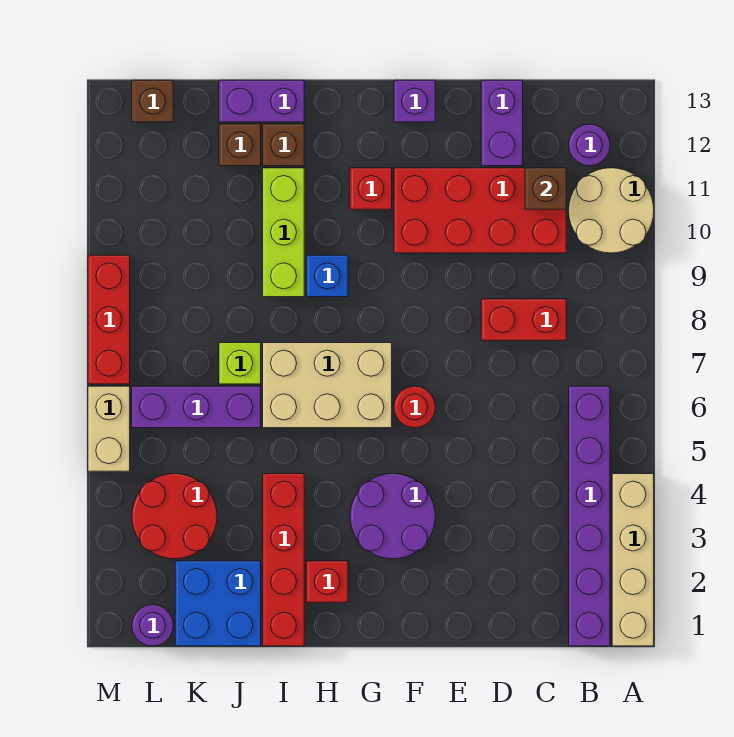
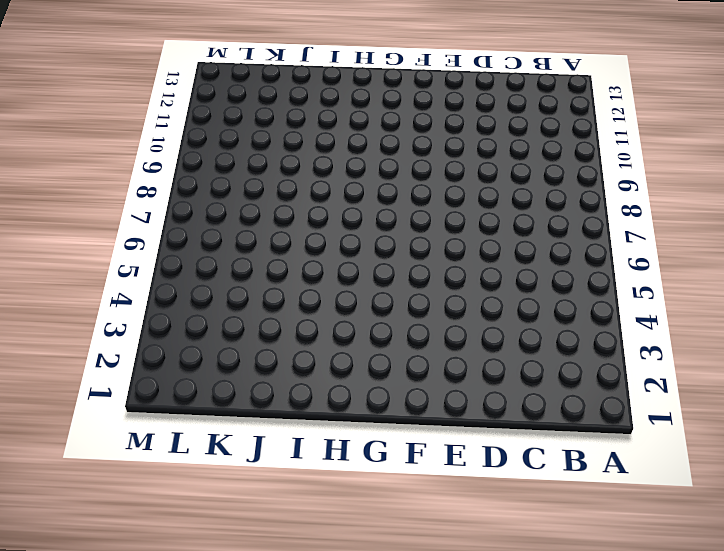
none -> tan brick A1:A4 level 1
none -> tan round brick A10:B11 level 1
none -> purple brick B1:B6 level 1

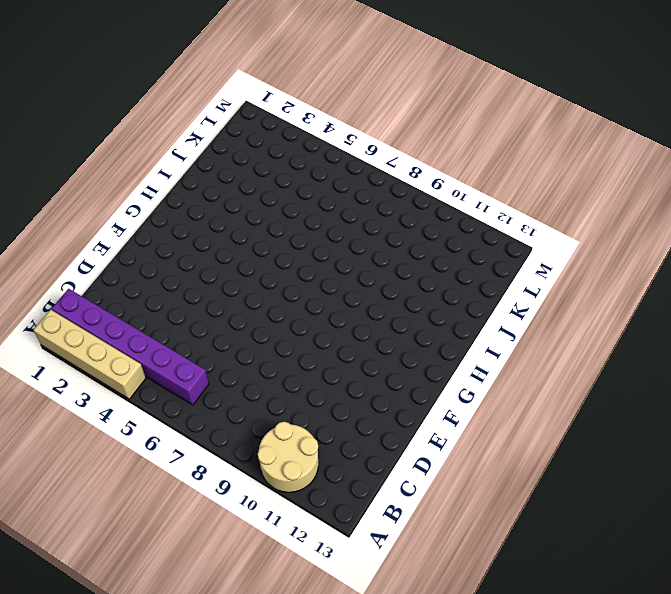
none -> purple round brick B12 level 1
none -> red brick C8:D8 level 1
none -> red brick C10:F11 level 1

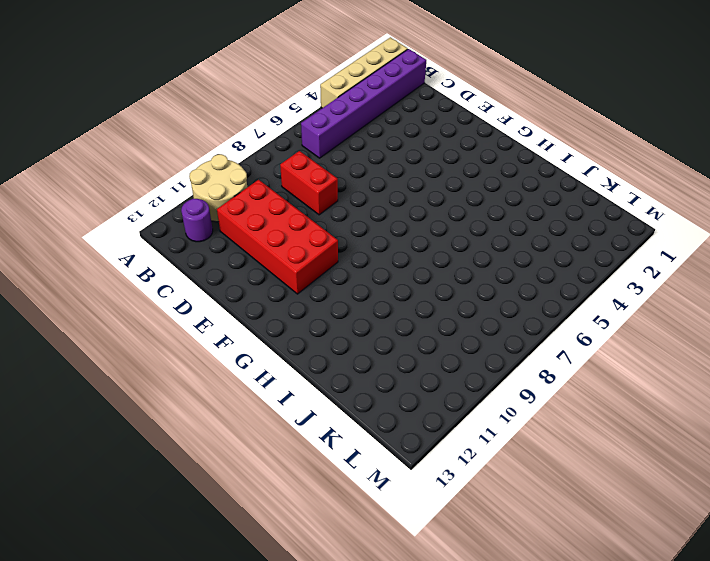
none -> purple brick D12:D13 level 1
none -> purple round brick F3:G4 level 1
none -> red round brick F6 level 1

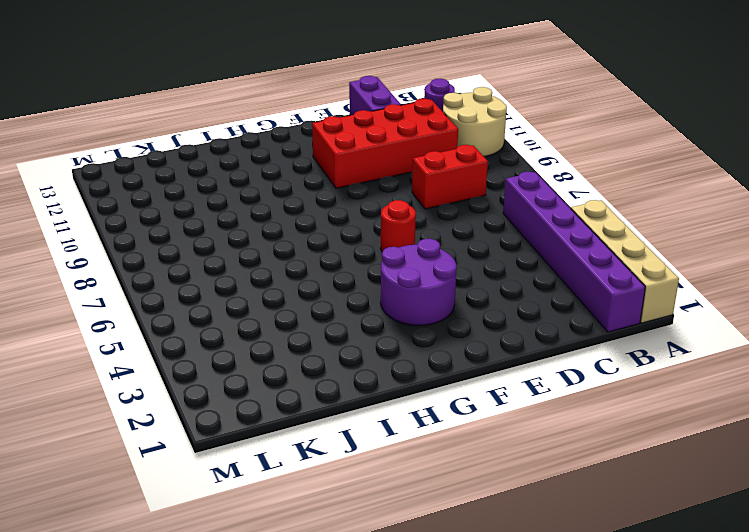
none -> purple brick F13 level 1
none -> tan brick G6:I7 level 1
none -> red brick G11 level 1

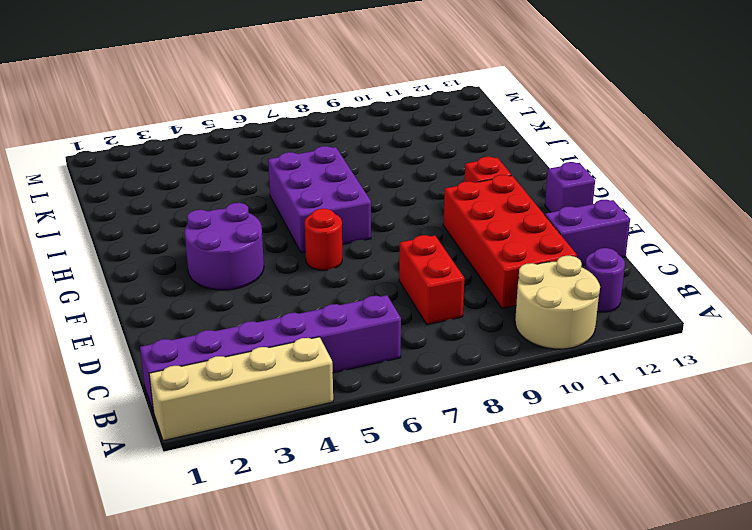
purple brick G6:I7 level 1 -> tan brick G6:I7 level 1
none -> red brick H2 level 1
none -> blue brick H9 level 1
none -> red brick I1:I4 level 1

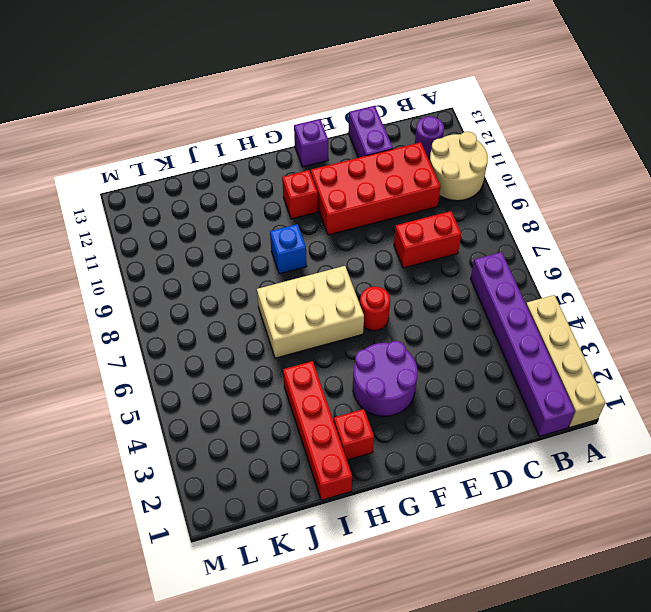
none -> lime brick I9:I11 level 1
none -> brown brick I12 level 1
none -> purple brick I13:J13 level 1

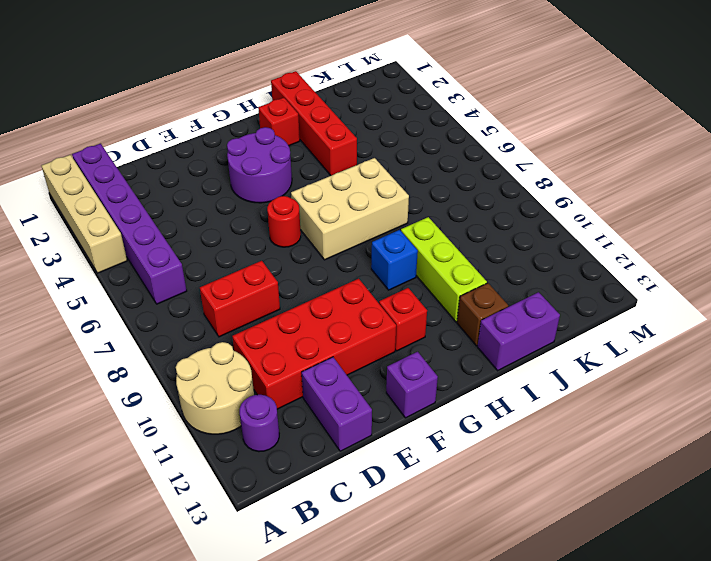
none -> blue brick J1:K2 level 1
none -> purple brick J6:L6 level 1
none -> lime brick J7 level 1

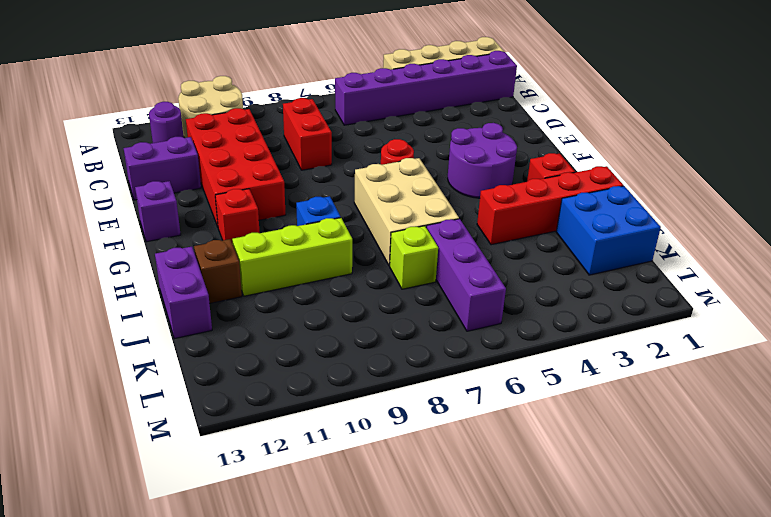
none -> brown brick J12 level 1
none -> red round brick K3:L4 level 1
none -> purple round brick L1 level 1

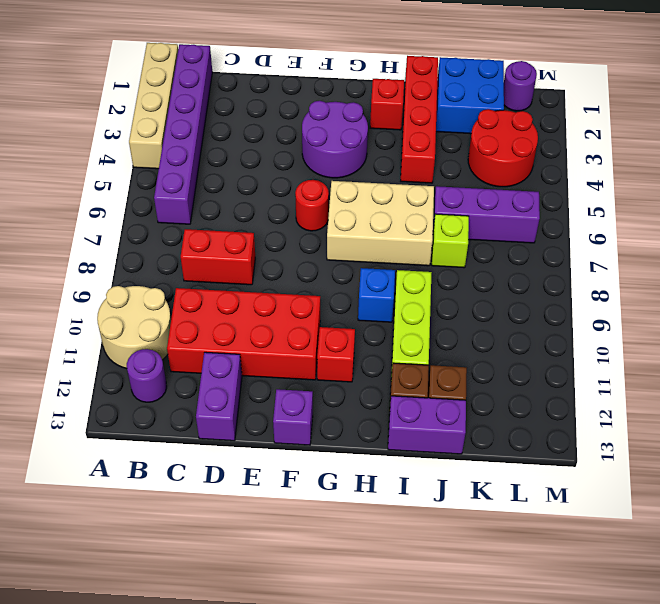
none -> brown brick L13 level 1
none -> tan brick M5:M6 level 1
none -> red brick M7:M9 level 1

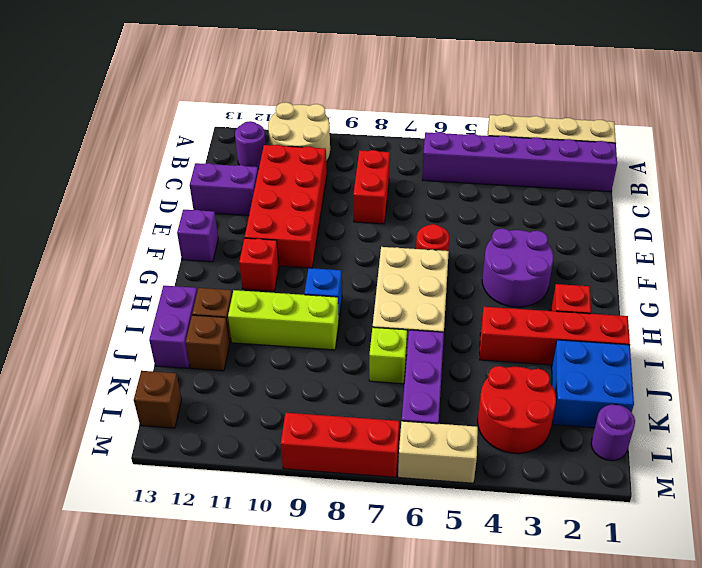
none -> brown brick C11 level 2

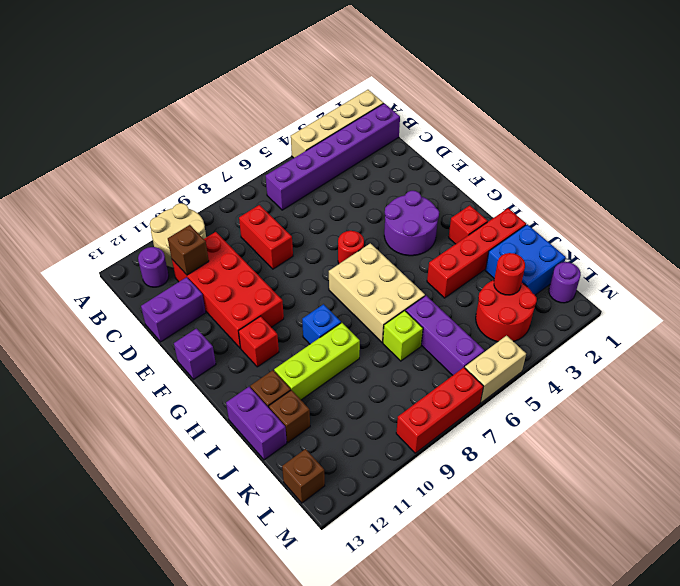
red round brick K3 level 2 -> none

